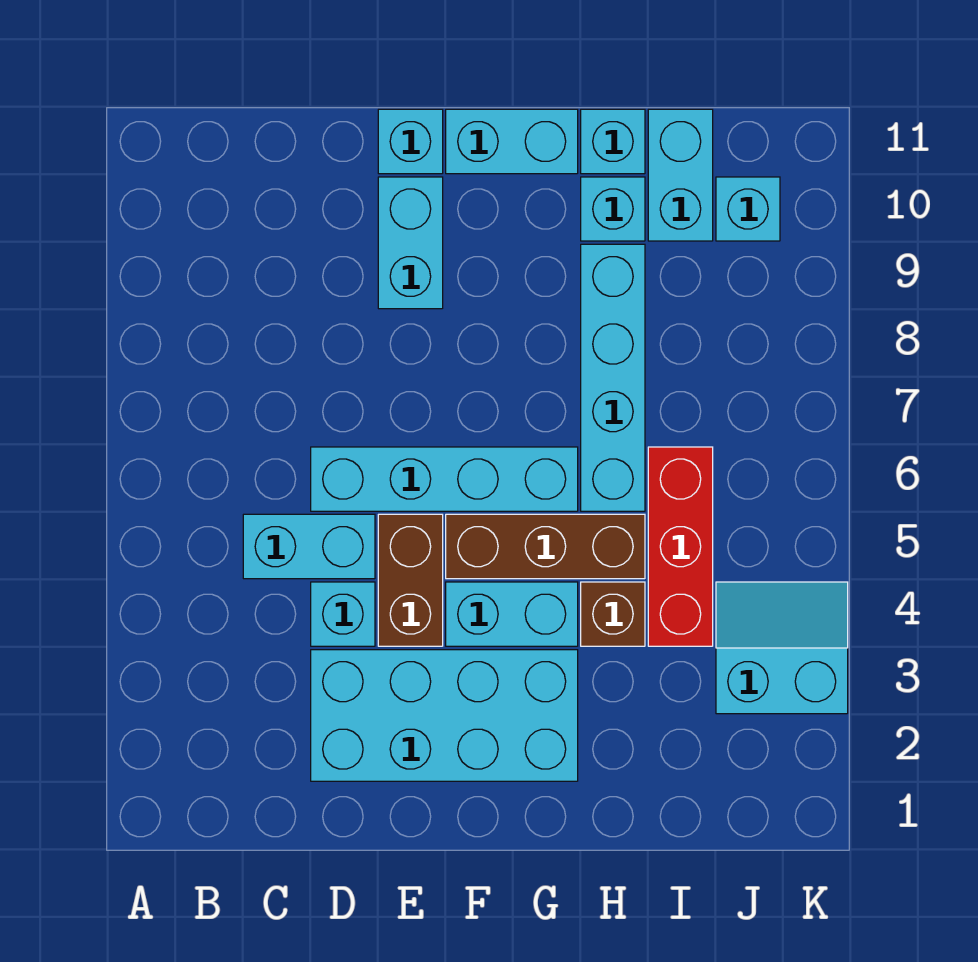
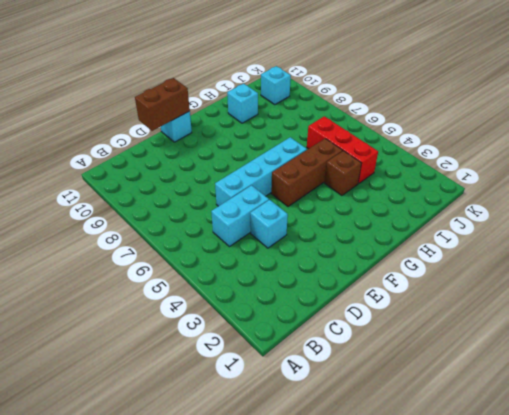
brown brick D11:E11 level 2 -> brown brick E4:E5 level 1
none -> cyan brick D2:G3 level 1
none -> cyan brick E9:E10 level 1
none -> cyan brick F4:G4 level 1

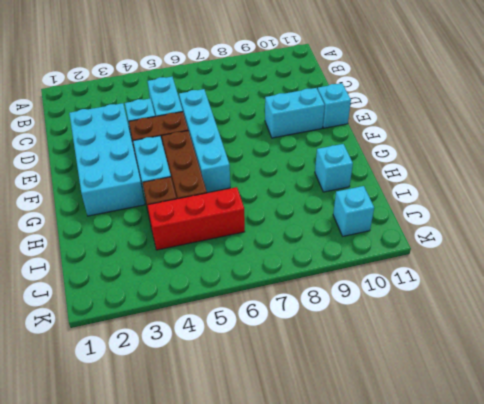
none -> cyan brick F11:G11 level 1
none -> cyan brick H6:H9 level 1
none -> cyan brick H11 level 1

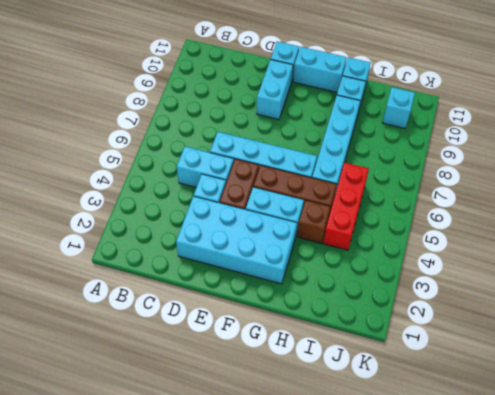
none -> cyan brick I10:I11 level 1
none -> cyan slope J3:K4 level 1 top 3

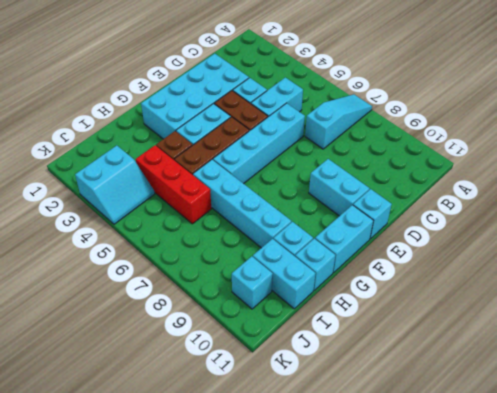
cyan slope A7:C7 level 1 top C -> none

